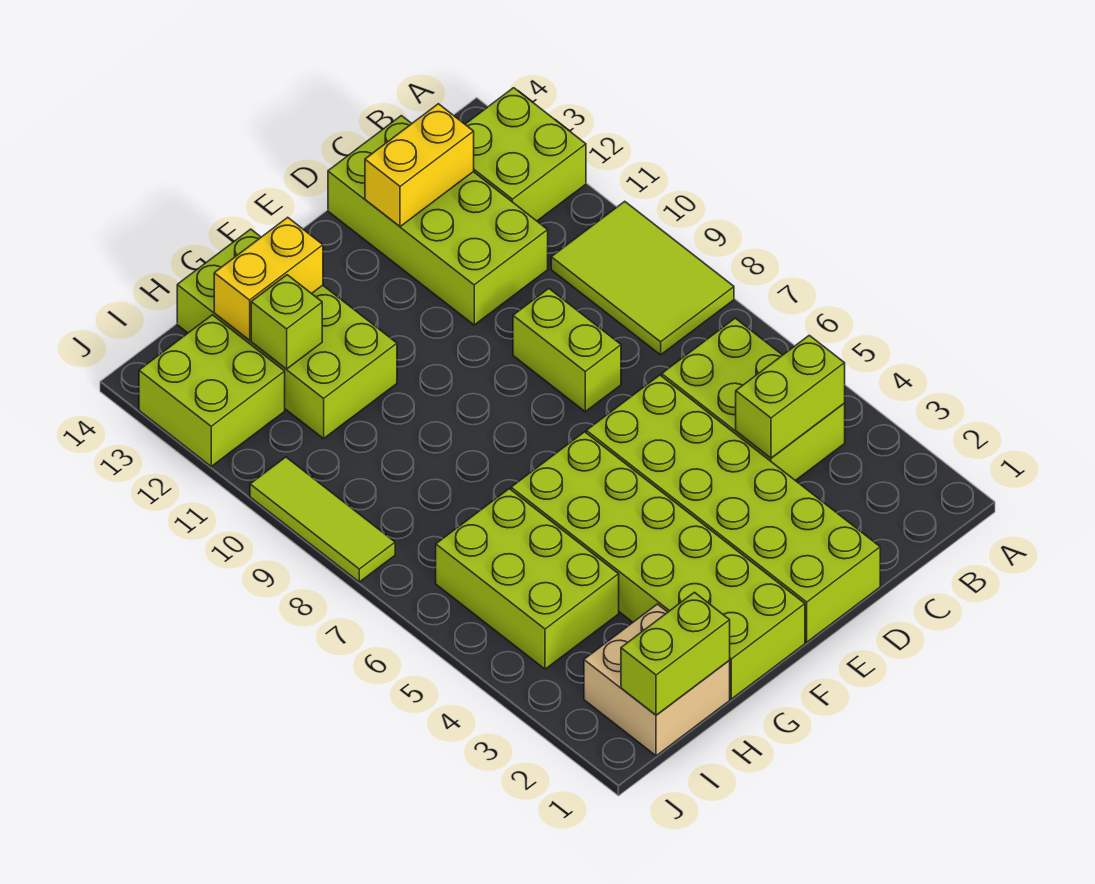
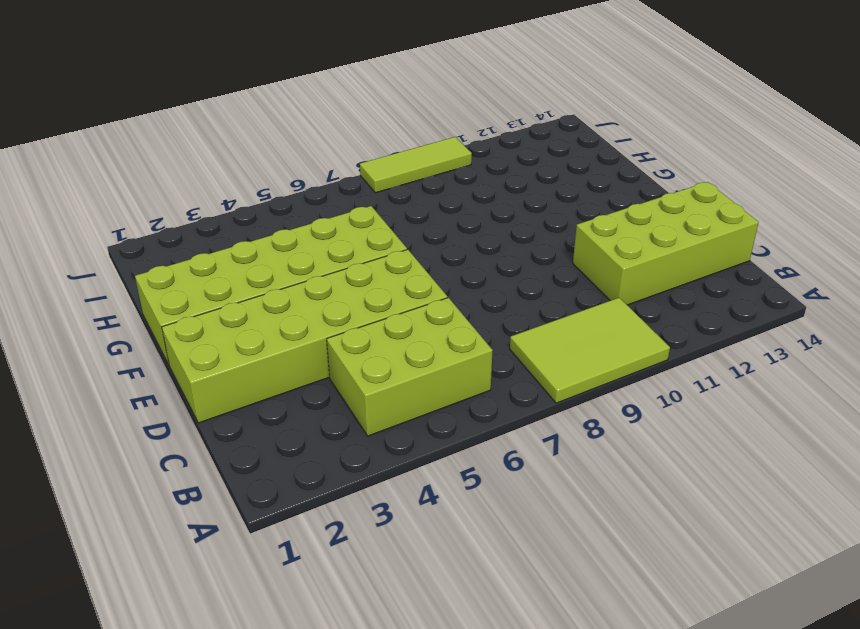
none -> lime brick A12:B13 level 1
none -> lime brick D8:D9 level 1
none -> lime brick G11:H14 level 1

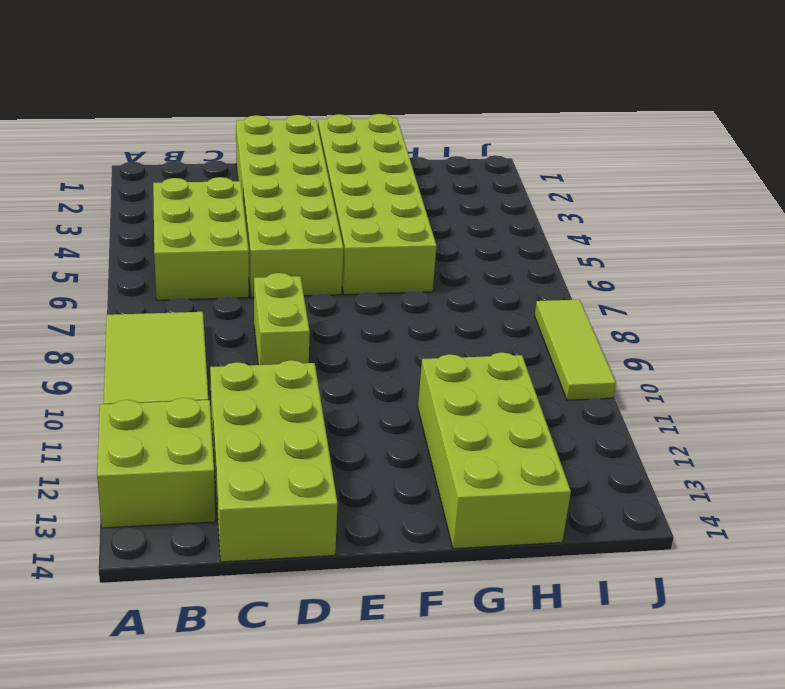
none -> tan brick H1:I2 level 1
none -> lime brick H4:I6 level 1
none -> lime brick I12:J13 level 1

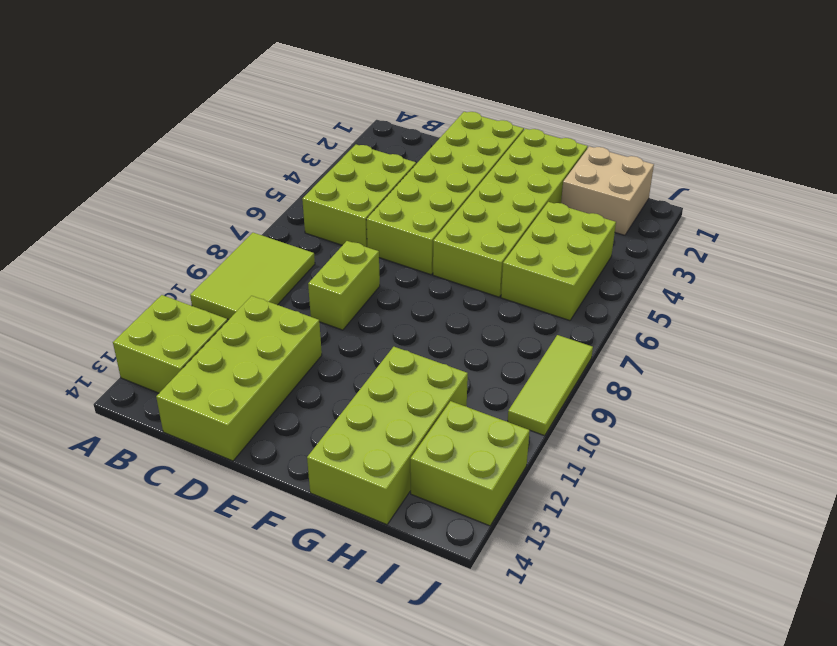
none -> lime brick B4:C4 level 2
none -> yellow brick C13:D13 level 2
none -> yellow brick G13:H13 level 2

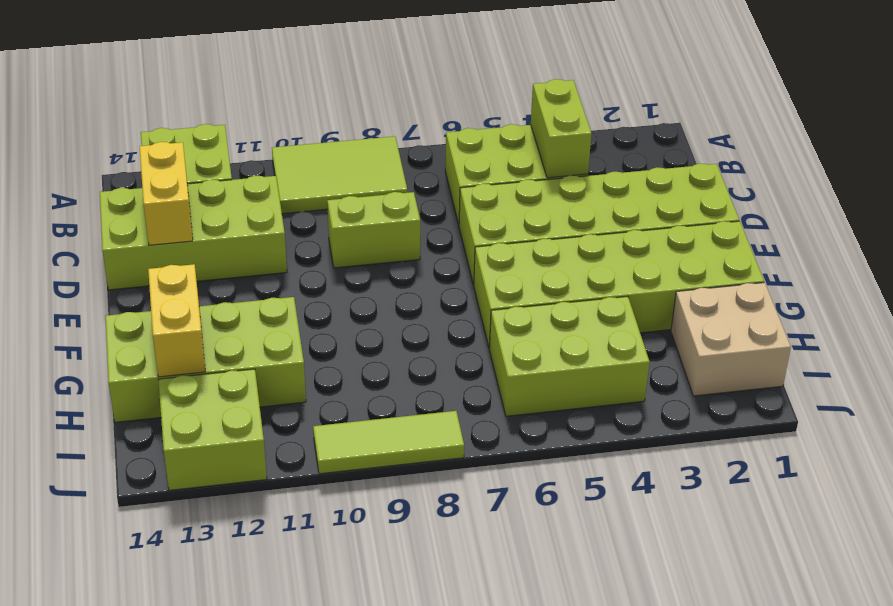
none -> lime brick H1:I1 level 2
none -> lime brick H12 level 2

